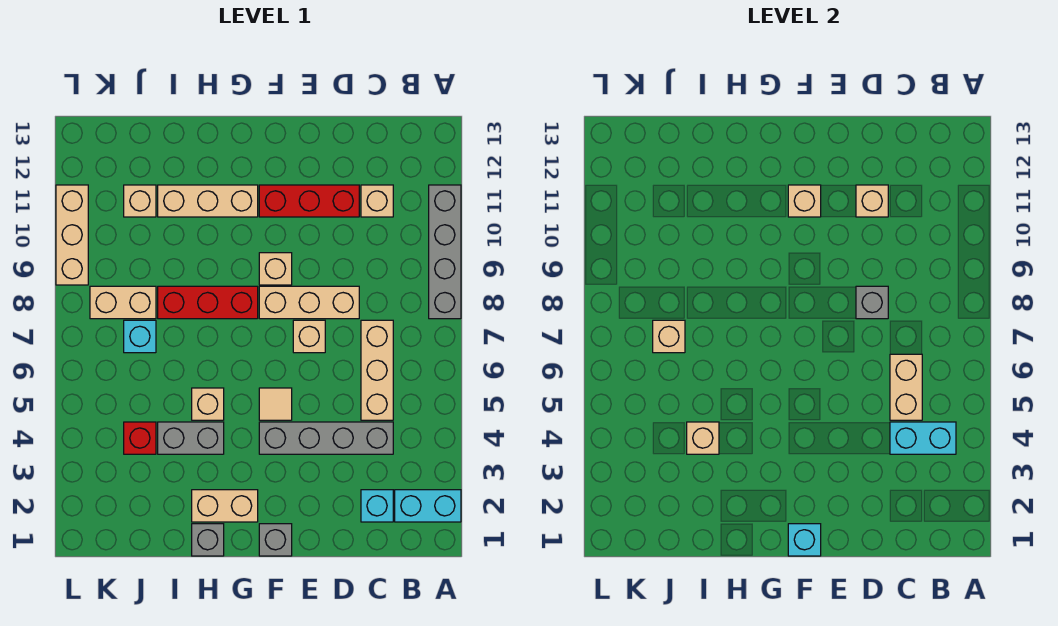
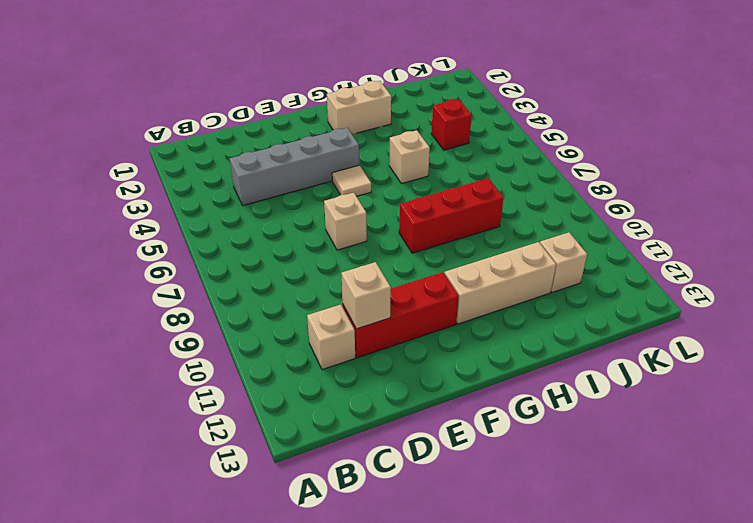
none -> cyan brick A2:B2 level 1
none -> grey brick A8:A11 level 1
none -> cyan brick C2 level 1
none -> tan brick C5:C7 level 1

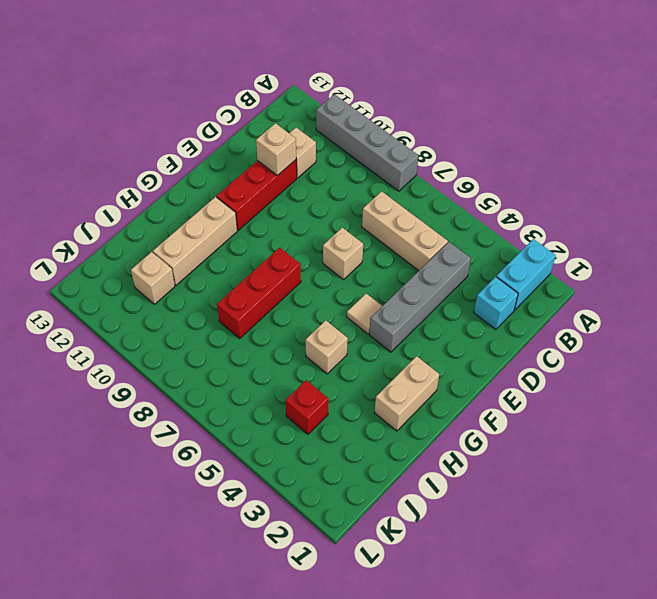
none -> tan brick D8:F8 level 1
none -> grey brick F1 level 1
none -> tan brick F9 level 1
none -> grey brick H1 level 1

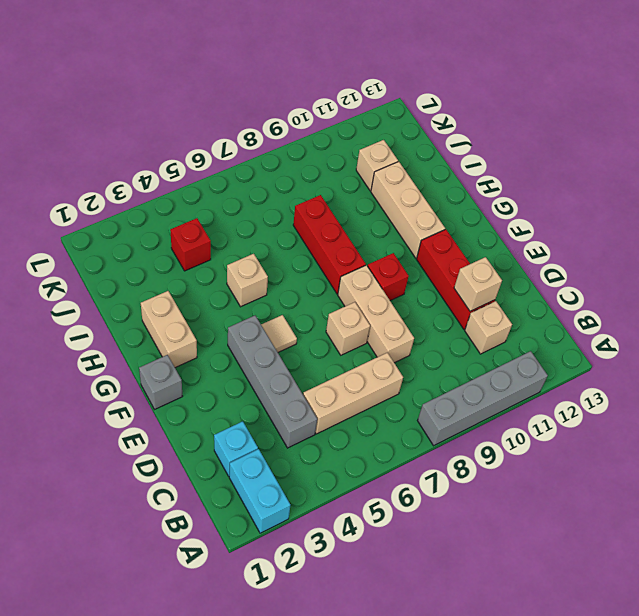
red brick F9 level 1 -> tan brick F9 level 1
none -> grey brick H1 level 1
none -> grey brick H4:I4 level 1
none -> cyan brick J7 level 1
none -> tan brick J8:K8 level 1

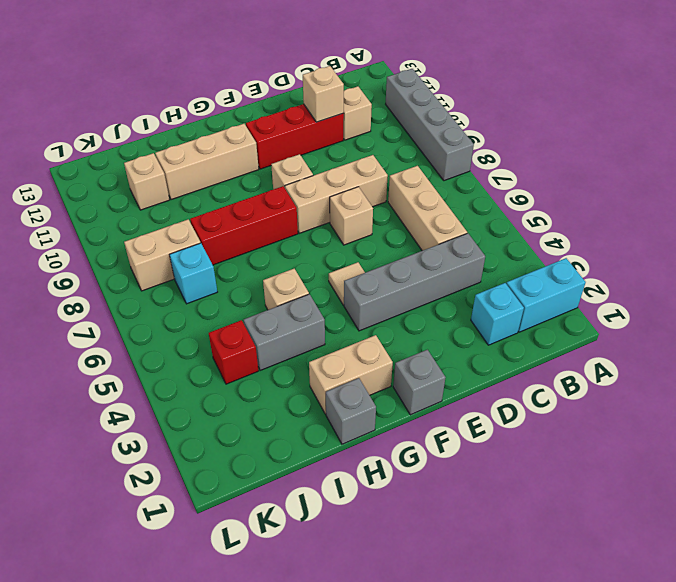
none -> tan brick L9:L11 level 1
none -> cyan brick B4:C4 level 2
none -> tan brick C5:C6 level 2
none -> grey brick D8 level 2

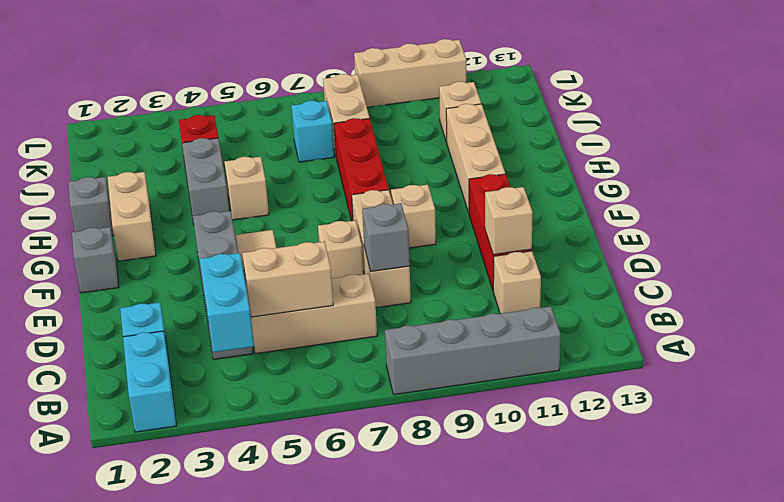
none -> cyan brick F1 level 2
none -> tan brick F11 level 2
none -> tan brick I4 level 2
none -> tan brick J7 level 2

